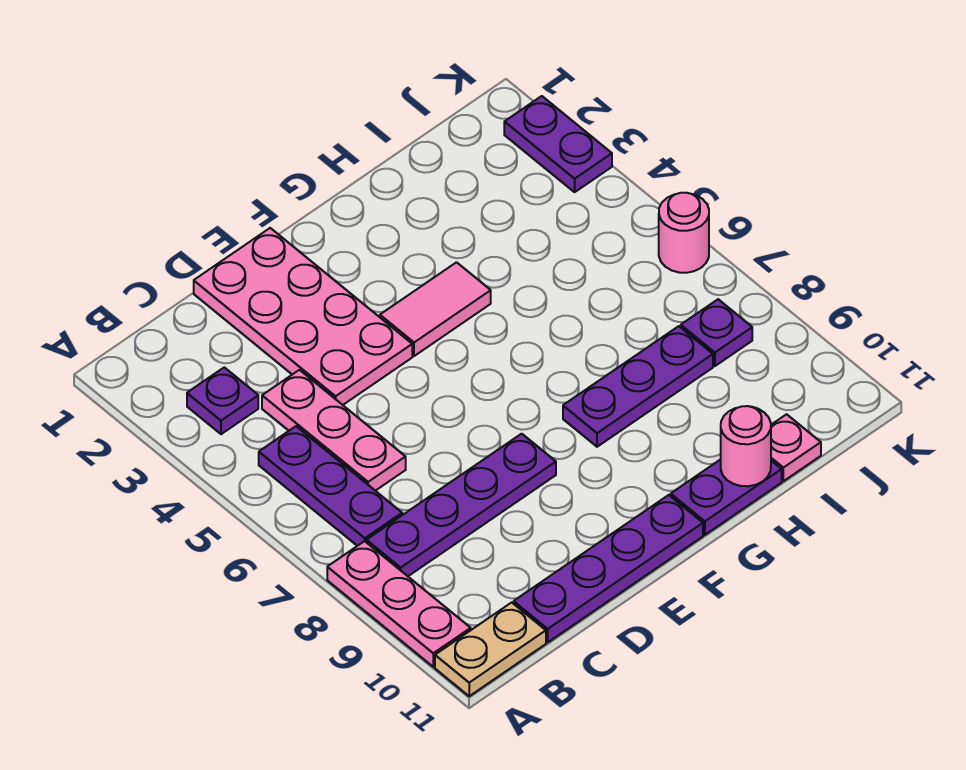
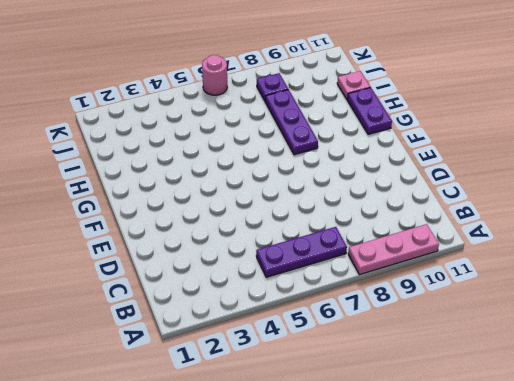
none -> tan plate A11:B11 level 1
none -> purple plate B3 level 1
none -> purple plate B8:E8 level 1

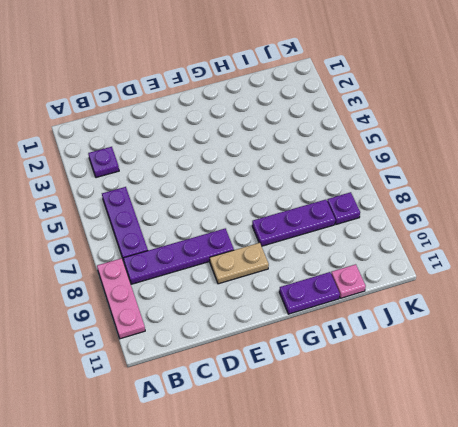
tan plate E9:F9 level 1 -> tan plate A11:B11 level 1
none -> pink plate C4:C6 level 1
none -> purple plate C11:F11 level 1
none -> pink plate D1:E4 level 1

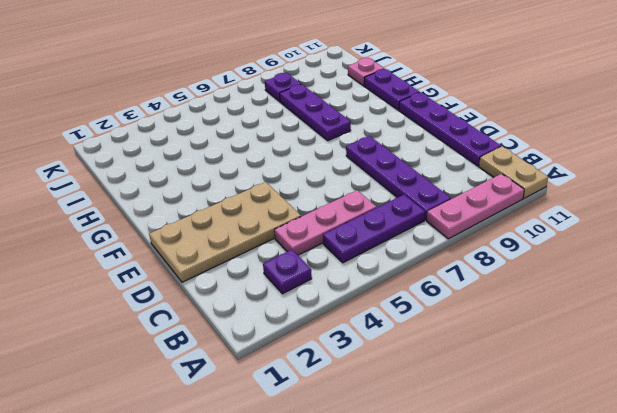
tan plate D1:E4 level 1 -> pink plate D1:E4 level 1
none -> pink tile F4:G4 level 1
none -> purple plate K2:K3 level 1
none -> pink round brick K6 level 1

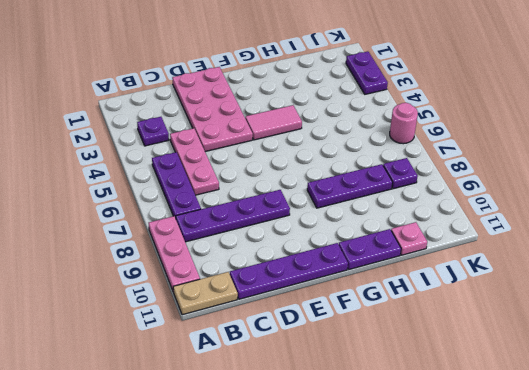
none -> pink round brick H11 level 2

